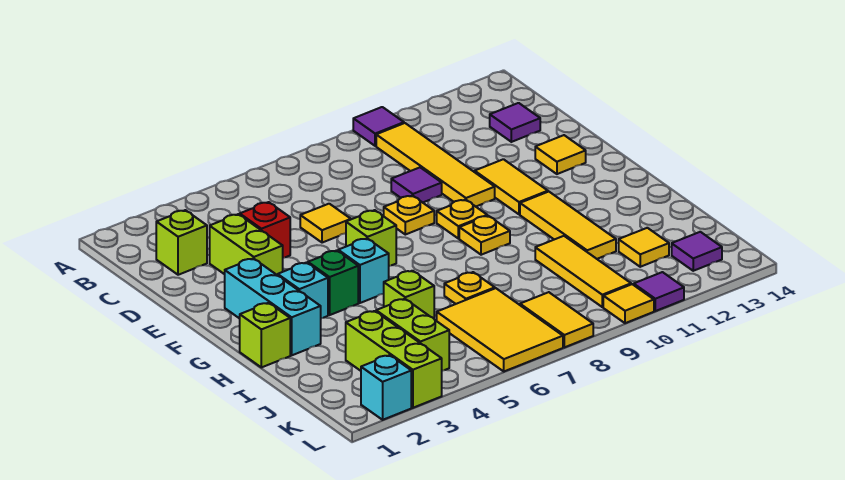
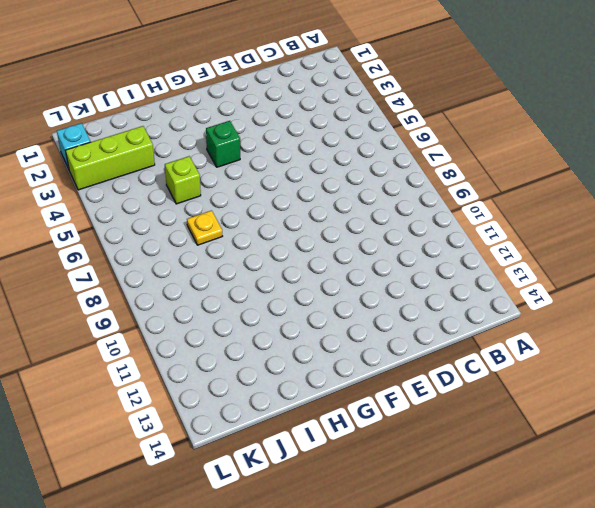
none -> purple tile A10 level 1
none -> yellow tile B10:E10 level 1
none -> lime brick C2 level 1
none -> purple tile C13 level 1

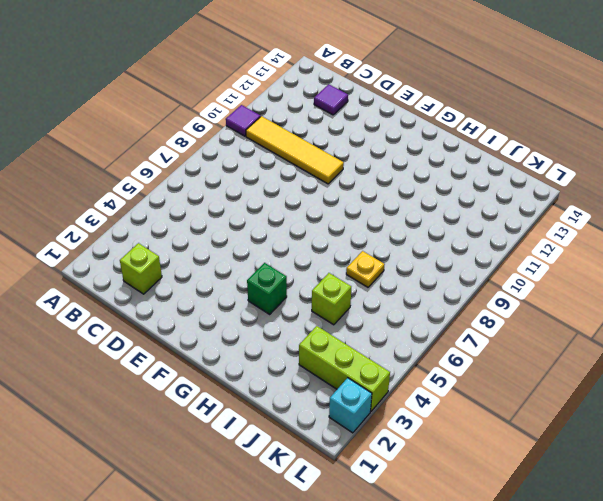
none -> lime brick D3:E3 level 1
none -> red brick D4 level 1
none -> yellow tile D6 level 1
none -> purple tile D9 level 1

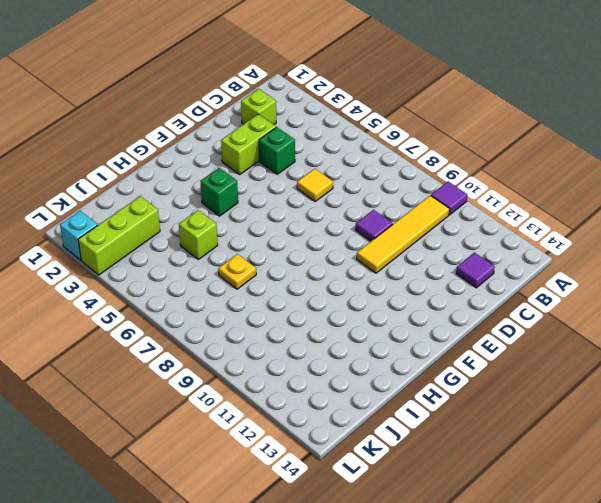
green brick D4 level 1 -> red brick D4 level 1
none -> yellow plate E8 level 1
none -> yellow tile E11:F11 level 1
none -> yellow tile E13 level 1
none -> cyan brick F2:H2 level 1

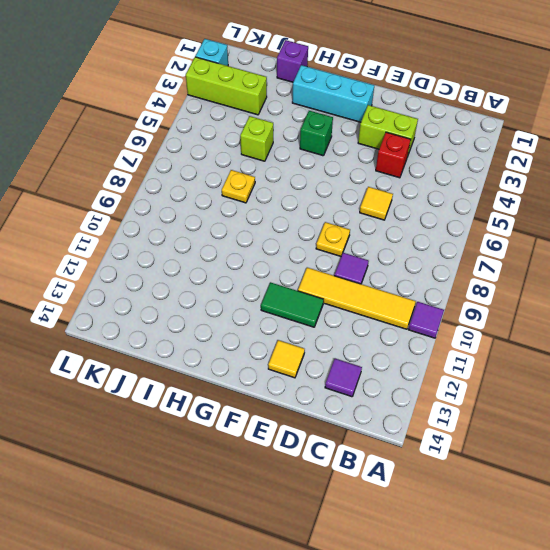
green tile E11:F11 level 1 -> yellow tile E11:F11 level 1
purple brick I1 level 1 -> none
none -> lime brick C2 level 1
none -> lime brick F6 level 1
none -> yellow plate F9 level 1
none -> cyan brick G3 level 1

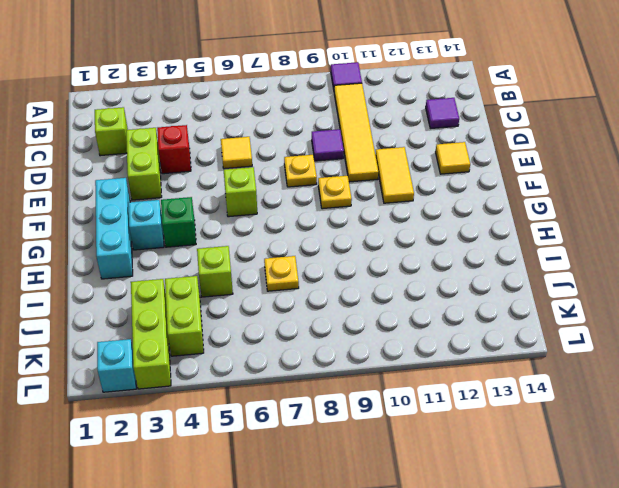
none -> cyan brick G5 level 1
none -> yellow plate G9 level 1
none -> yellow tile G11:I11 level 1
none -> lime brick H1 level 1

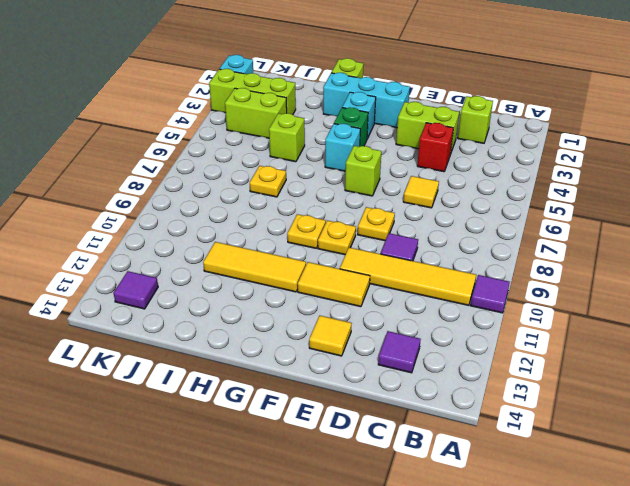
none -> yellow tile I10:K10 level 1
none -> yellow tile J6:L7 level 1
none -> yellow tile J12 level 1
none -> yellow tile K8:L8 level 1

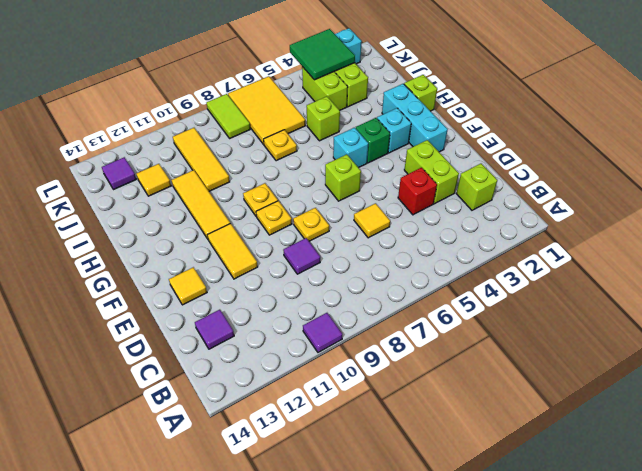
green tile K3:L4 level 2 -> none
lime tile K8:L8 level 1 -> yellow tile K8:L8 level 1
none -> yellow tile B10:E10 level 1
none -> yellow tile L10 level 1
none -> purple tile L11 level 1

